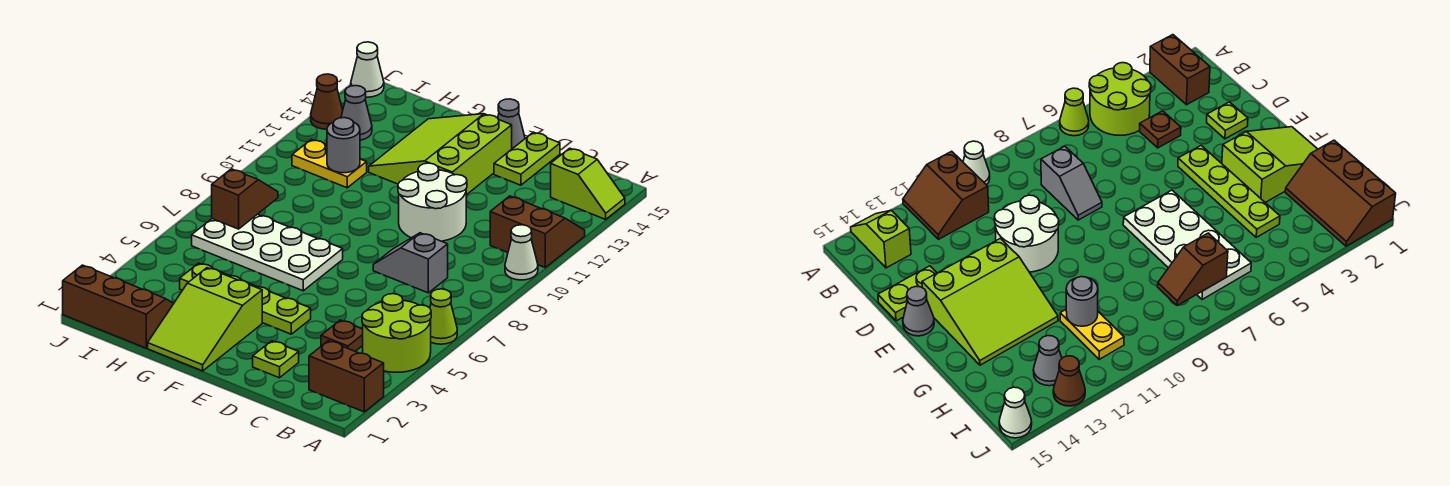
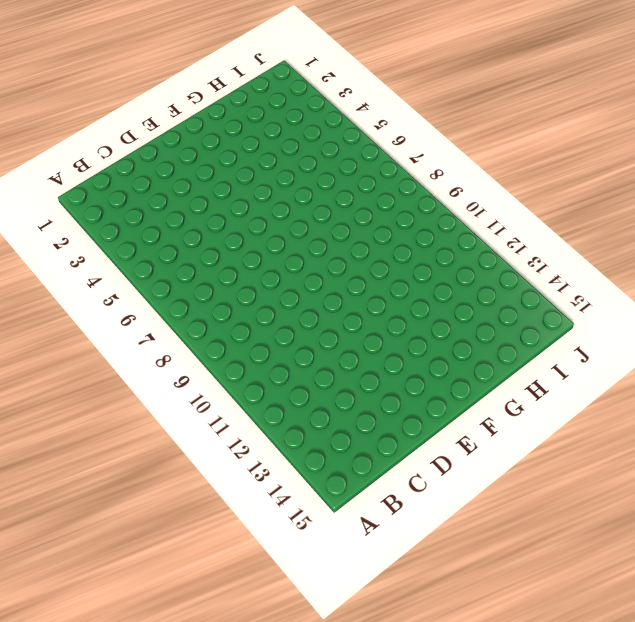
none -> brown brick A2:B2 level 1
none -> lime round brick A4:B5 level 1
none -> lime cone A6 level 1

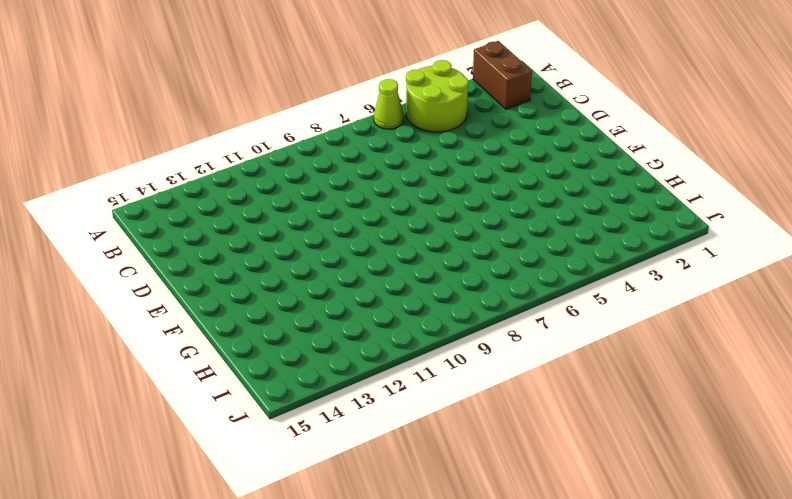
none -> white cone A10 level 1
none -> brown slope A11:B12 level 1 top 11
none -> lime slope A14:B14 level 1 top B

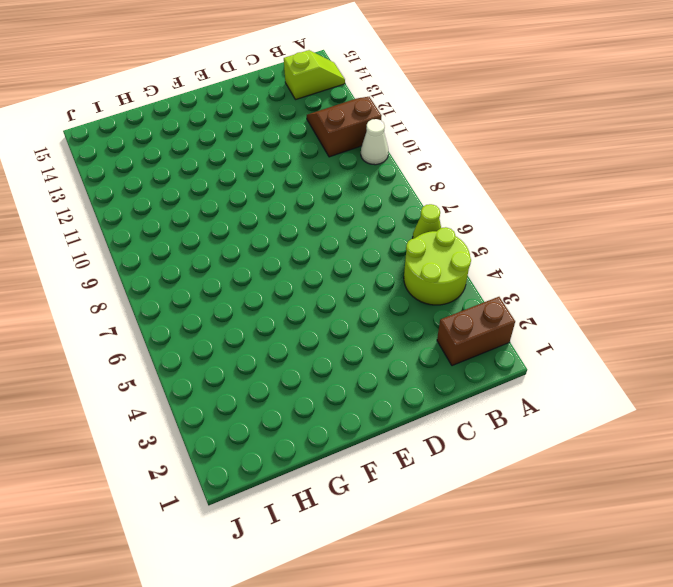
none -> brown plate C4 level 1
none -> grey slope C8:D8 level 1 top C
none -> lime plate D2 level 1

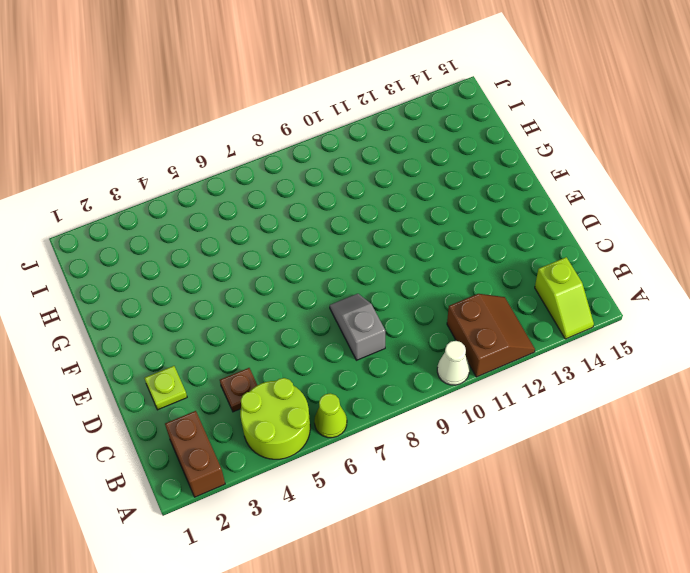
none -> white round brick D10:E11 level 1
none -> lime plate D14:D15 level 1
none -> lime plate E4:H4 level 1

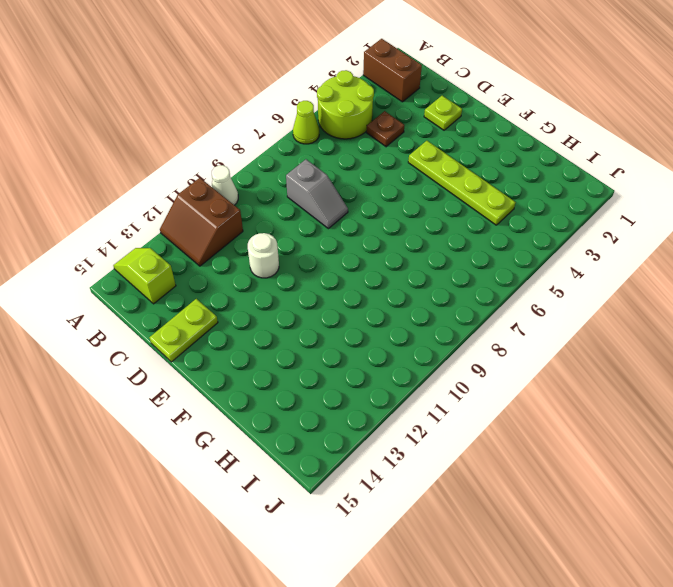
white round brick D11 level 1 -> white round brick D10:E11 level 1
none -> lime slope E12:G14 level 1 top E
none -> grey cone E15 level 1
none -> lime slope F1:G3 level 1 top 3

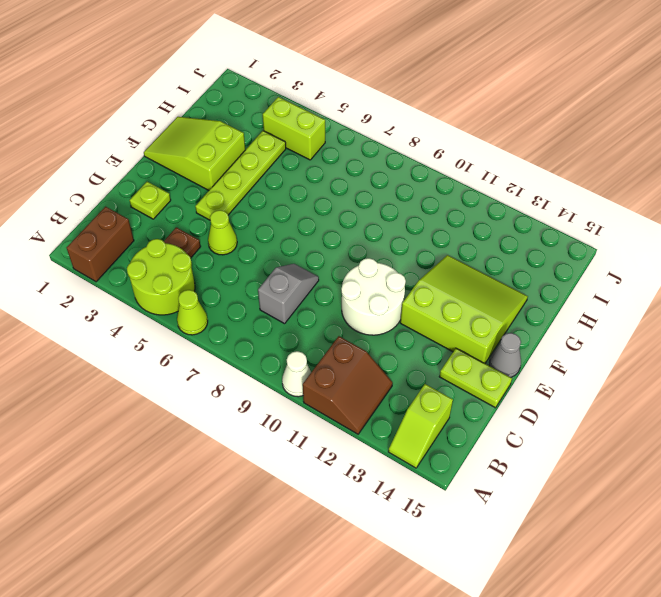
lime cone D5 level 1 -> none
lime brick I4:I5 level 1 -> none
none -> white plate F6:I7 level 1
none -> brown slope H1:J2 level 1 top 1
none -> yellow plate H11:I11 level 1

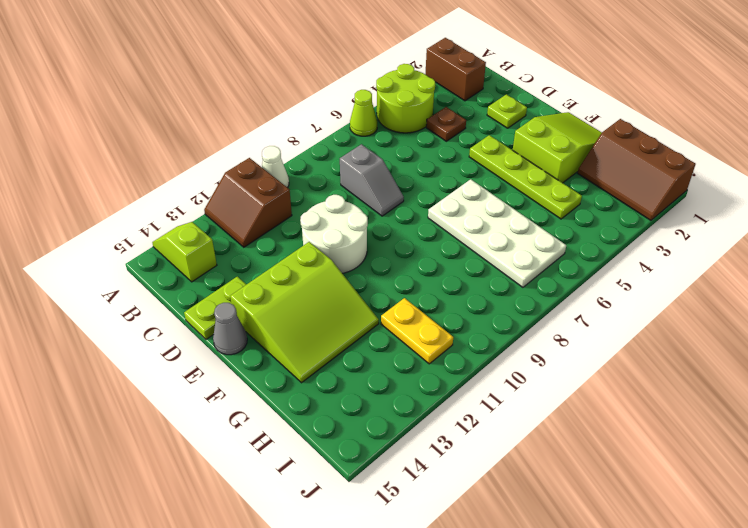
none -> grey cone I13 level 1
none -> brown cone J13 level 1
none -> white cone J15 level 1

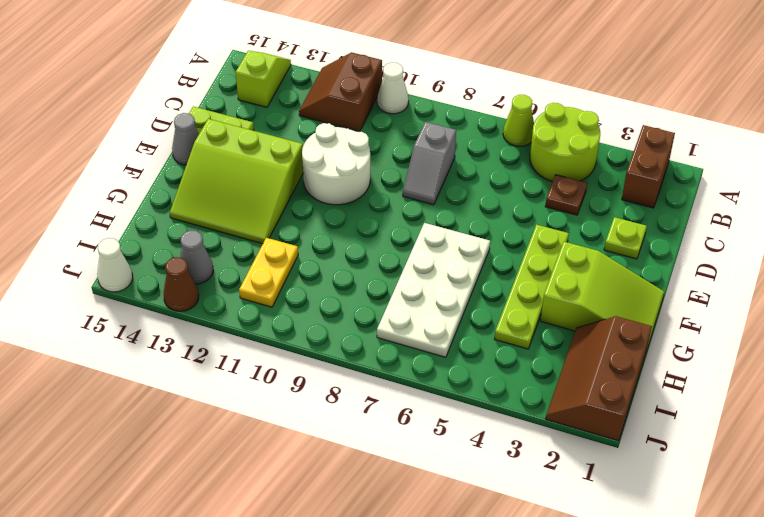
none -> grey round brick H11 level 2
none -> brown slope I7:I8 level 2 top 7

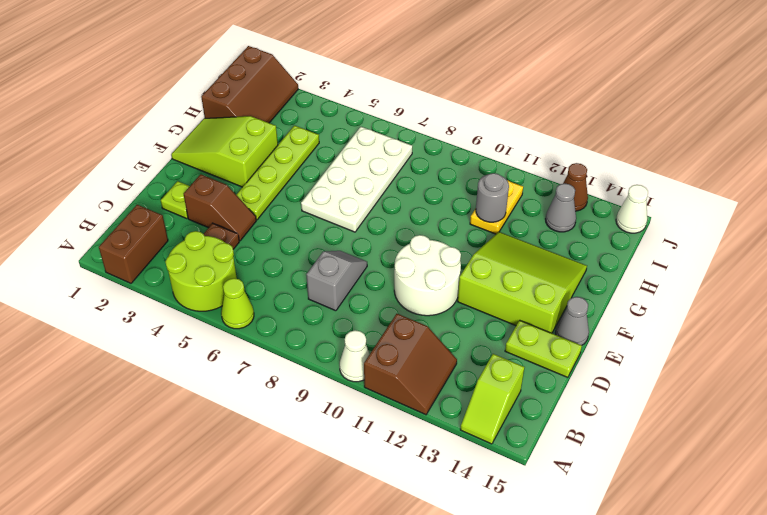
brown slope D3:D4 level 1 top 3 -> brown slope I7:I8 level 2 top 7

